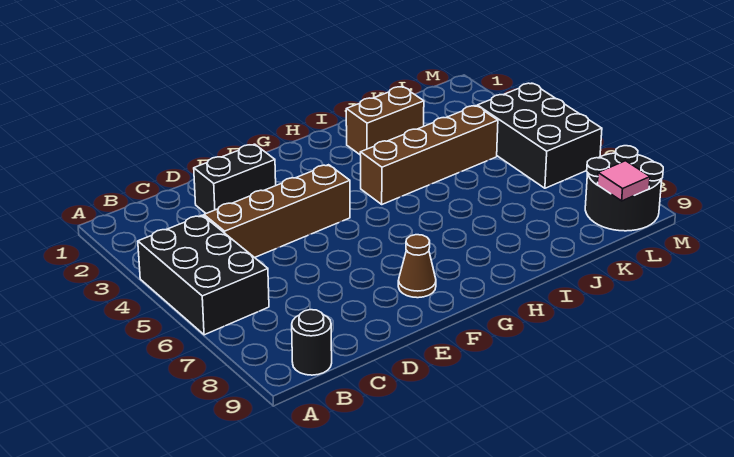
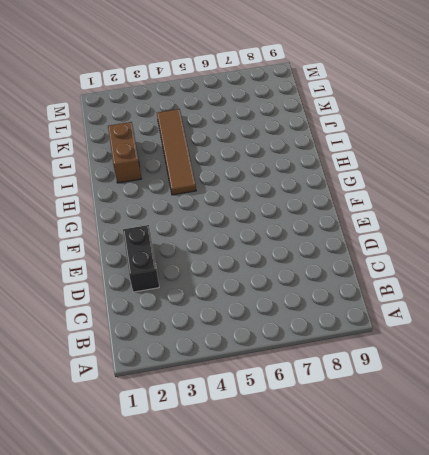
brown tile H4:K4 level 1 -> brown brick H4:K4 level 1
none -> black brick A4:B6 level 1
none -> black round brick B9 level 1

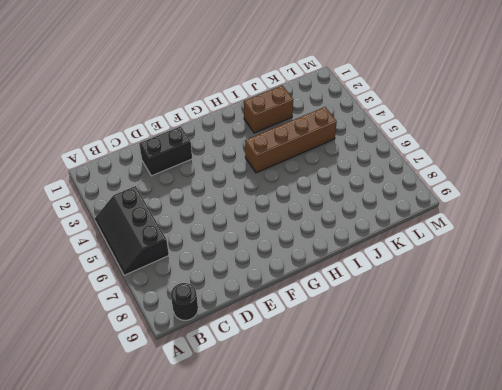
black slope A4:B6 level 1 top B -> black brick A4:B6 level 1
none -> brown brick C4:F4 level 1
none -> brown cone F8 level 1

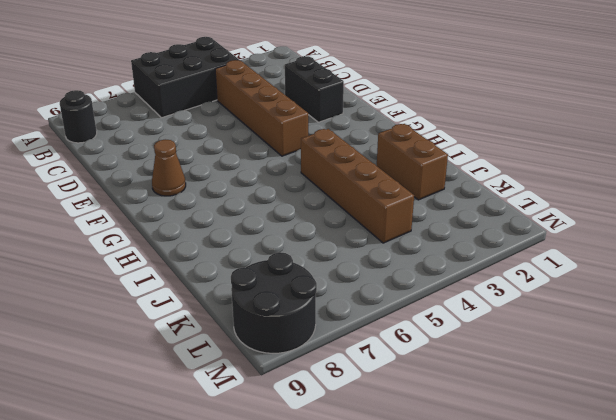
none -> black brick L4:M6 level 1
none -> pink tile L9 level 2

